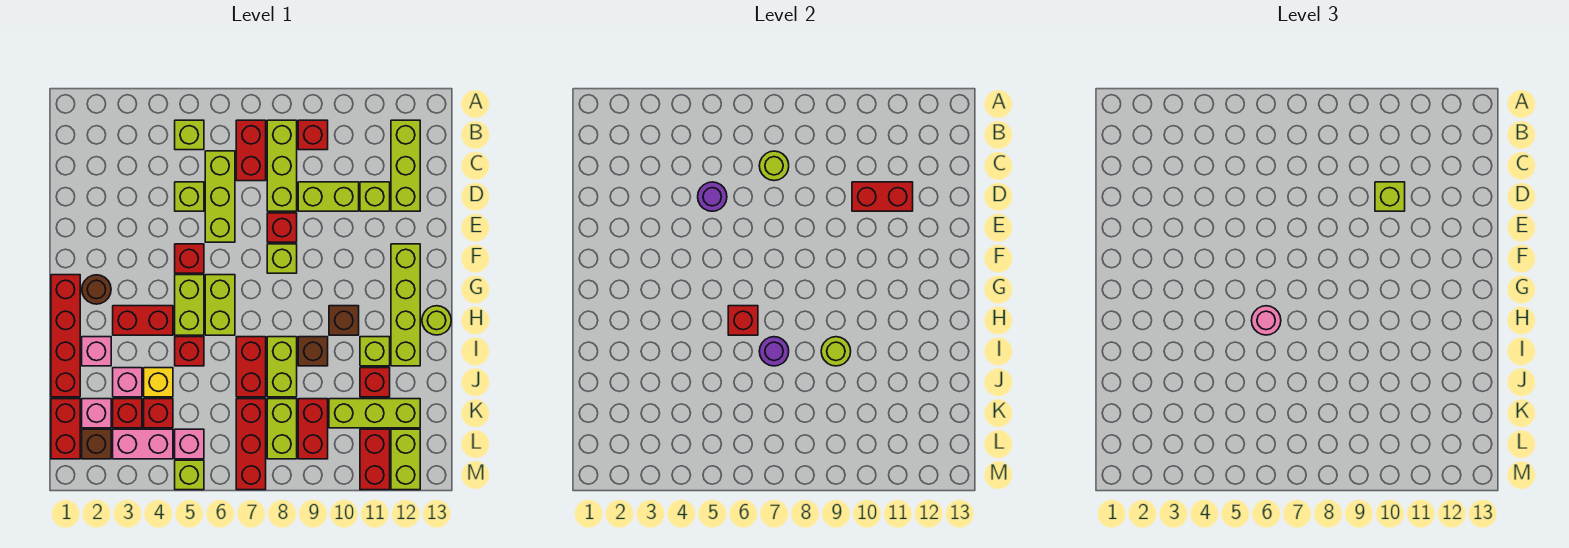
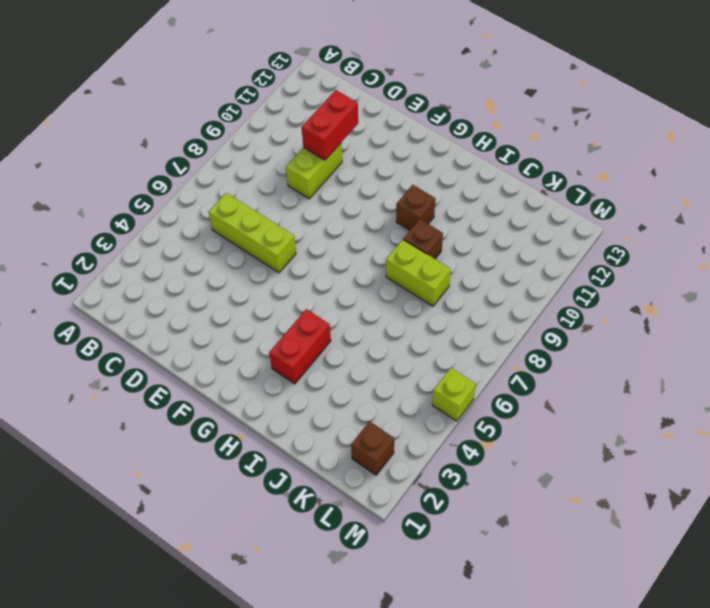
none -> lime brick B5 level 1
none -> red brick B7:C7 level 1
none -> lime brick B8:D8 level 1
none -> red brick B9 level 1

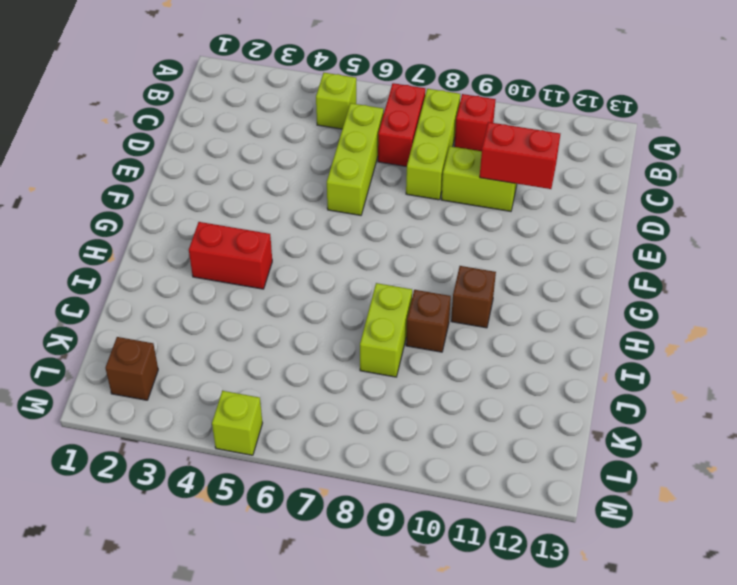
none -> lime brick B12:D12 level 1
none -> lime brick D5 level 1
none -> lime brick D11 level 1
none -> red brick E8 level 1

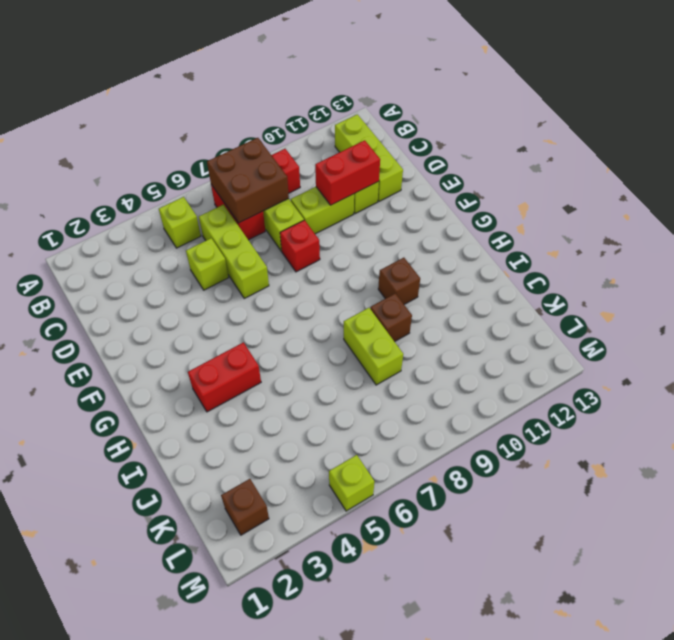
brown brick B7:C8 level 2 -> lime round brick C7 level 2
none -> red brick F5 level 1
none -> lime brick F8 level 1
none -> lime brick F12:I12 level 1
none -> red brick G1:J1 level 1

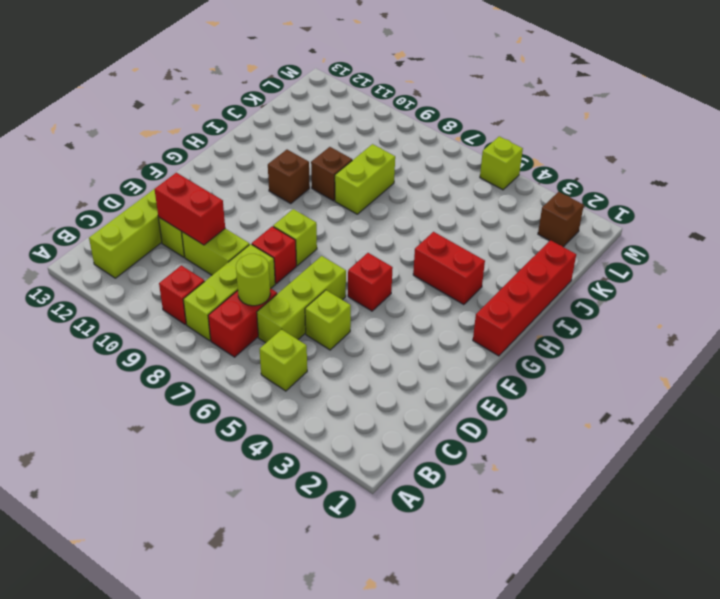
none -> lime brick F12:I12 level 1
none -> brown round brick G2 level 1
none -> lime brick G5:H5 level 1
none -> lime brick G6:H6 level 1

